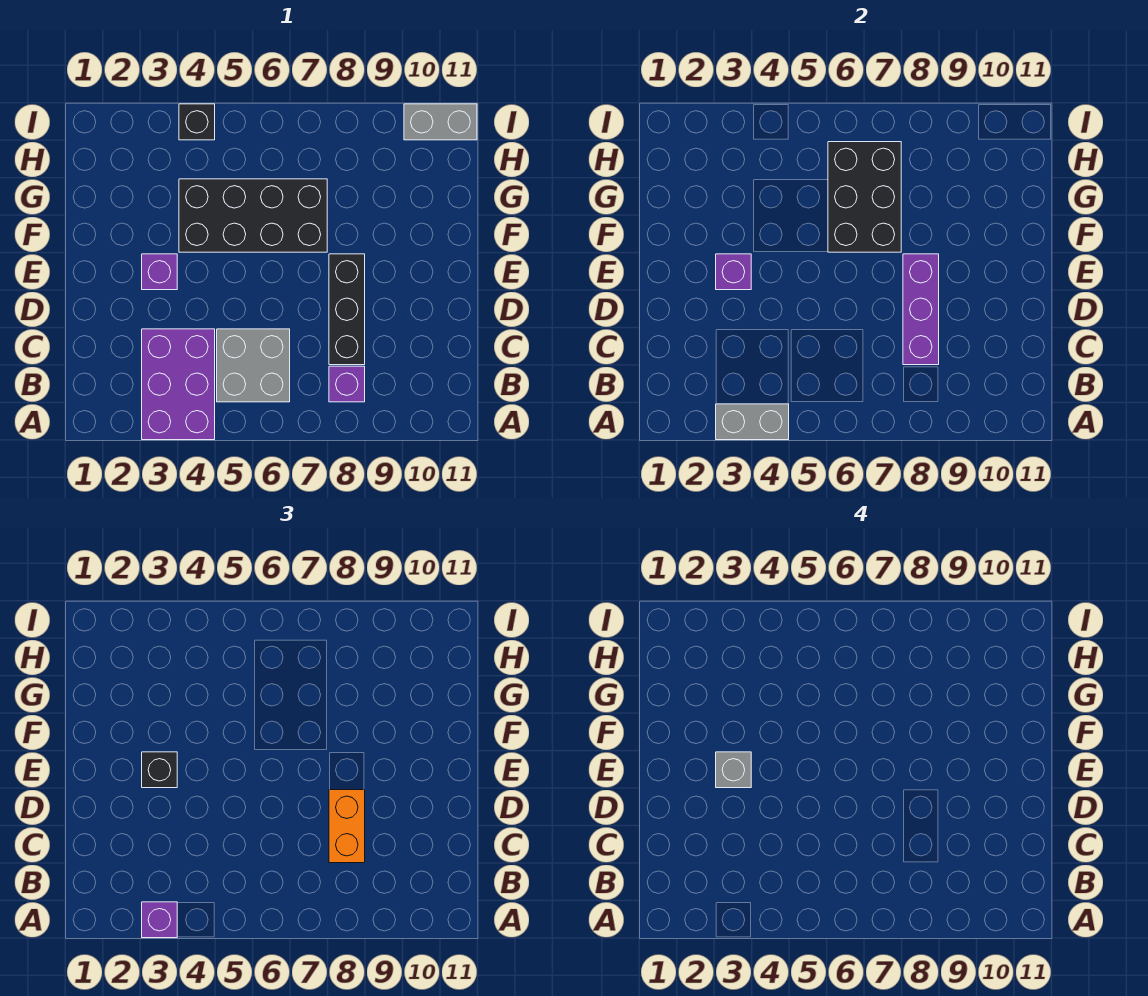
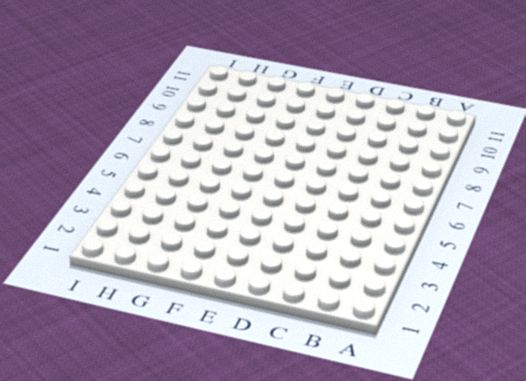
none -> purple brick A3:C4 level 1
none -> grey brick B5:C6 level 1
none -> purple brick B8 level 1

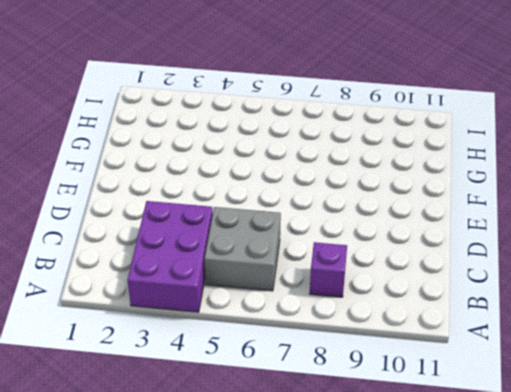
none -> black brick C8:E8 level 1
none -> purple brick E3 level 1
none -> black brick F4:G7 level 1

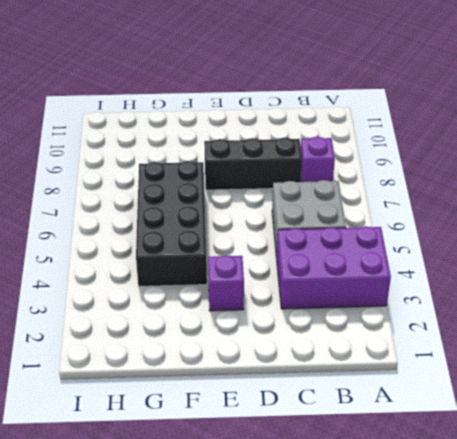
none -> black brick I4 level 1
none -> grey brick I10:I11 level 1
none -> grey brick A3:A4 level 2

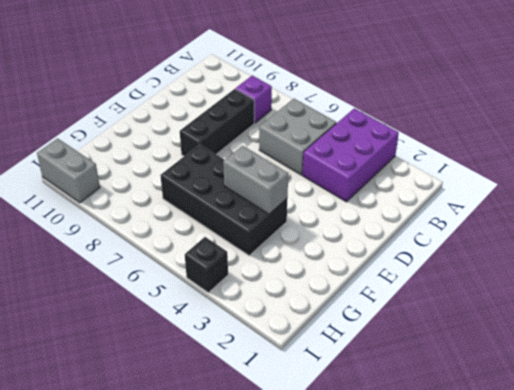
grey brick F4:F5 level 2 -> grey brick A3:A4 level 2
none -> purple brick E3 level 1
none -> purple brick C8:E8 level 2
none -> purple brick E3 level 2

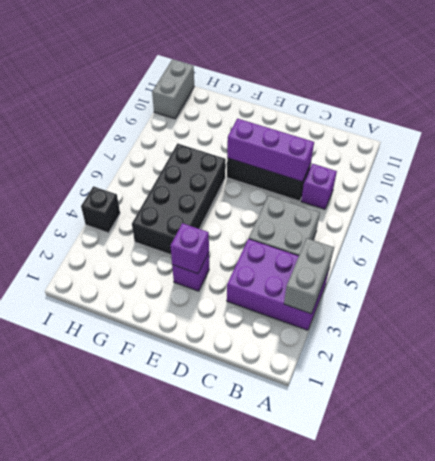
none -> black brick F6:H7 level 2
none -> purple brick A3 level 3
none -> orange brick C8:D8 level 3

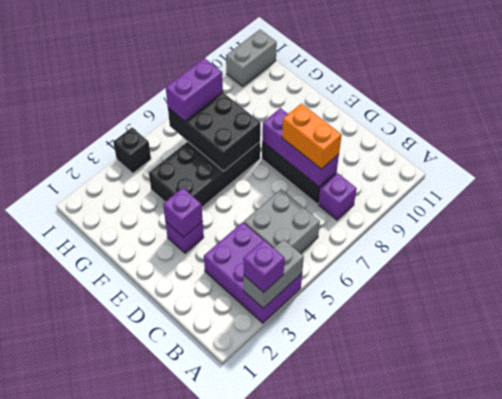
purple brick H6:H7 level 3 -> none
none -> black brick E3 level 3
none -> grey brick E3 level 4

